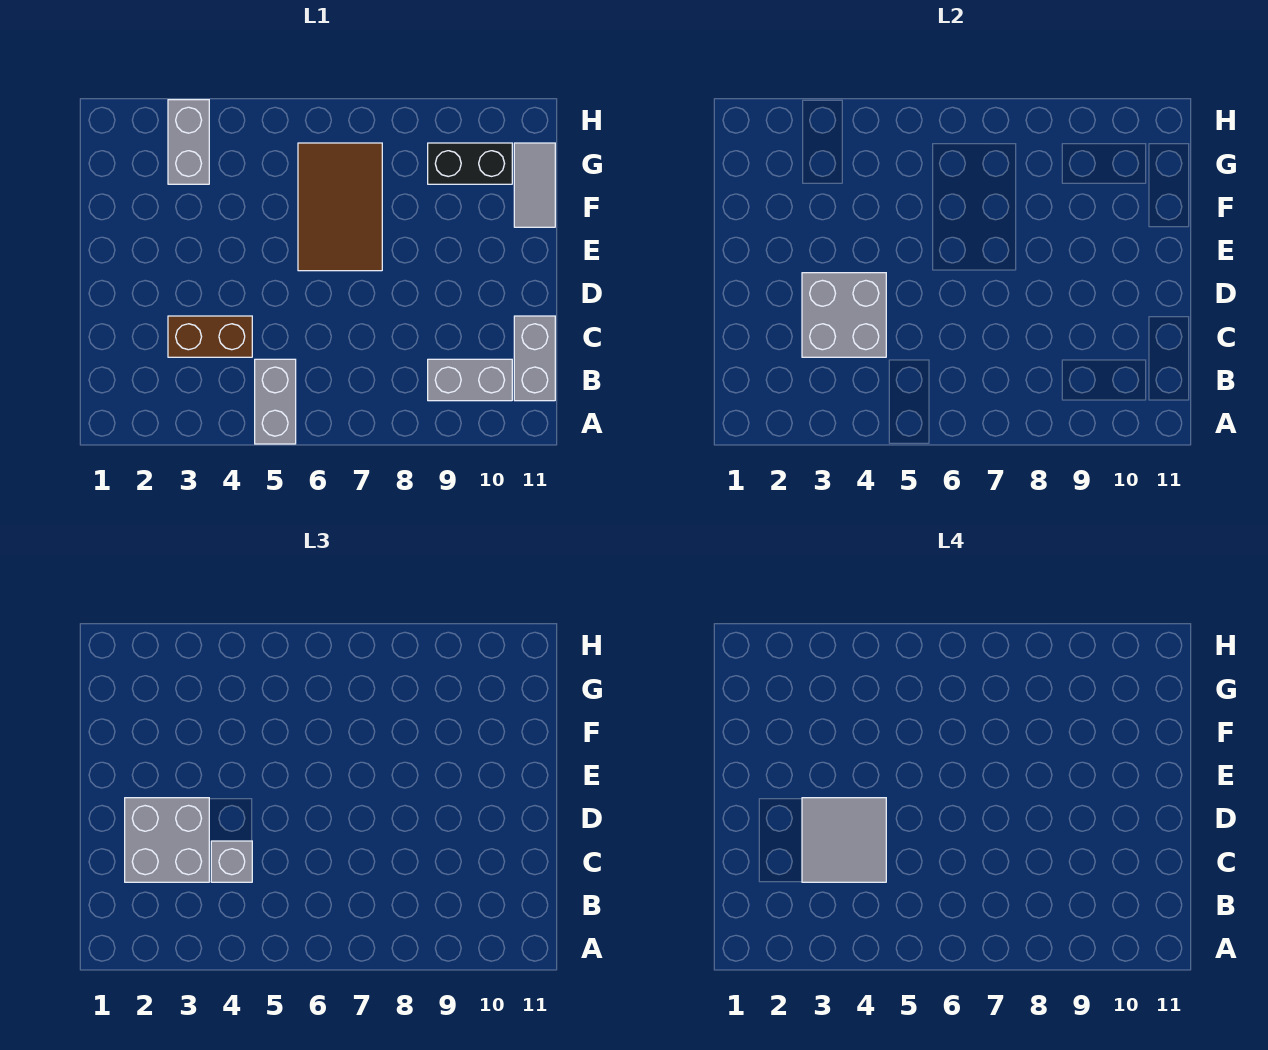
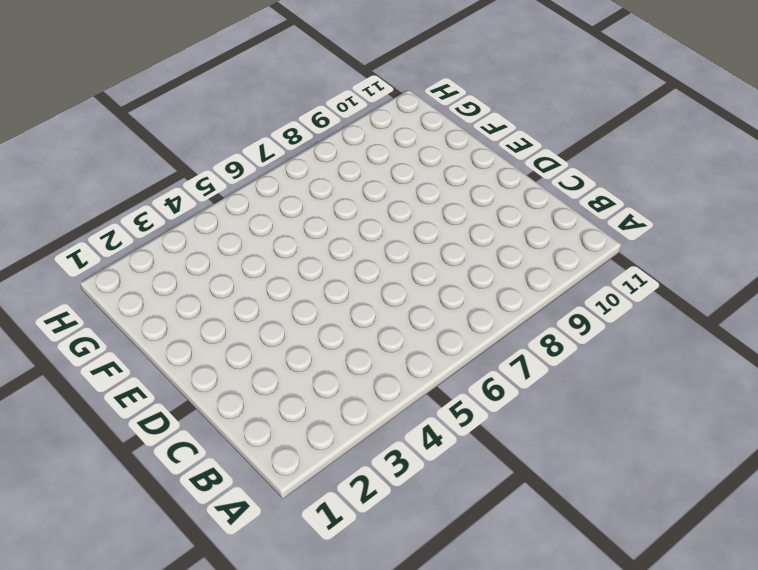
none -> grey brick A5:B5 level 1
none -> grey brick B9:B10 level 1
none -> grey brick B11:C11 level 1

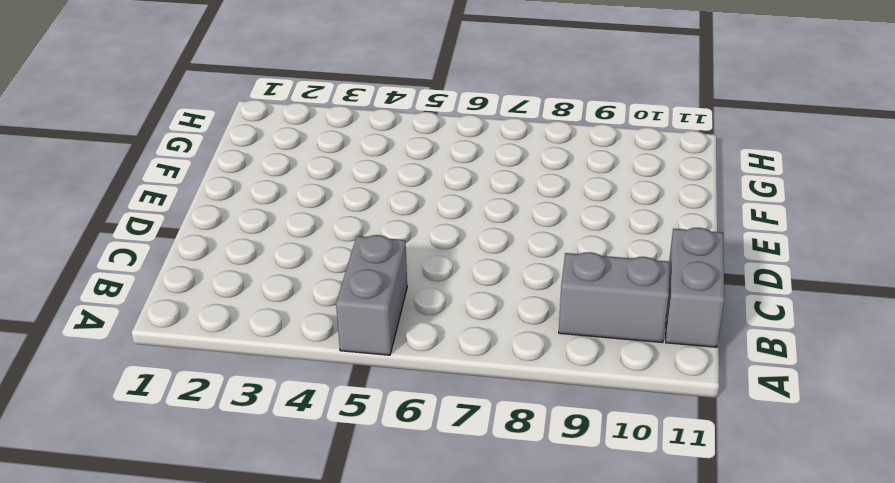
none -> brown brick C3:C4 level 1
none -> brown tile E6:G7 level 1
none -> grey tile F11:G11 level 1

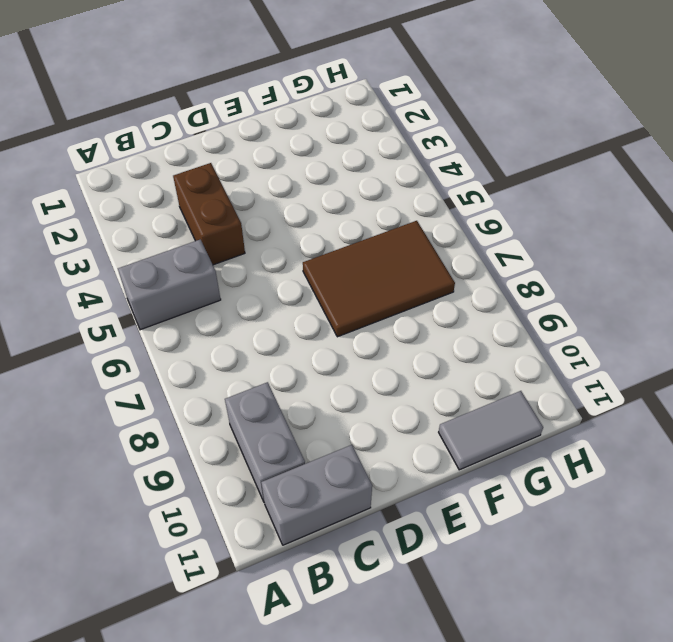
none -> grey brick G3:H3 level 1
none -> black brick G9:G10 level 1
none -> grey brick C3:D4 level 2

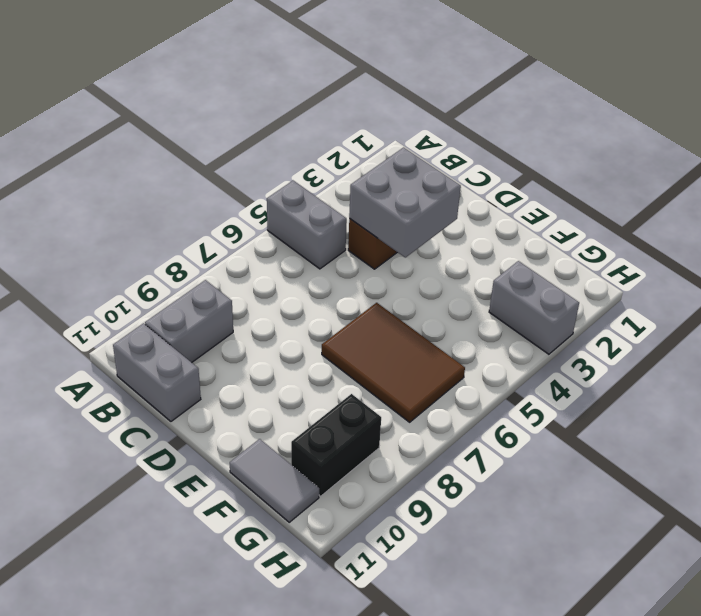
none -> grey brick C2:D3 level 3
none -> grey brick C4 level 3
none -> grey tile C3:D4 level 4

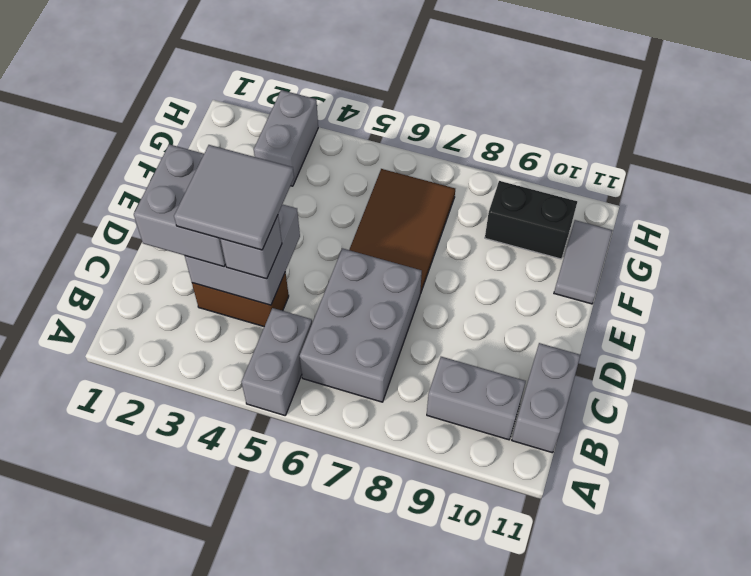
grey brick B6:D7 level 1 -> none

